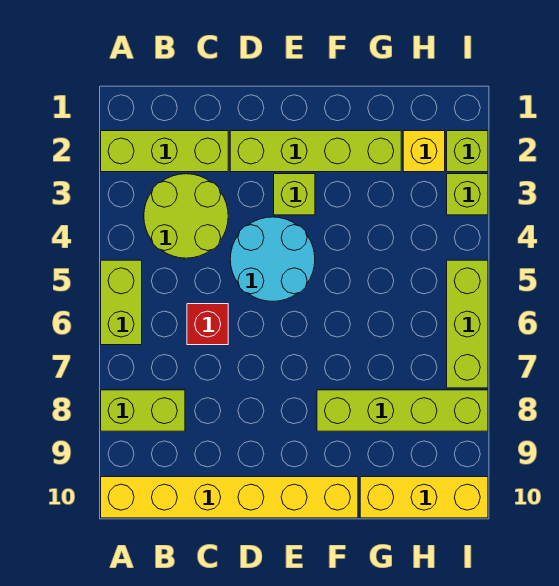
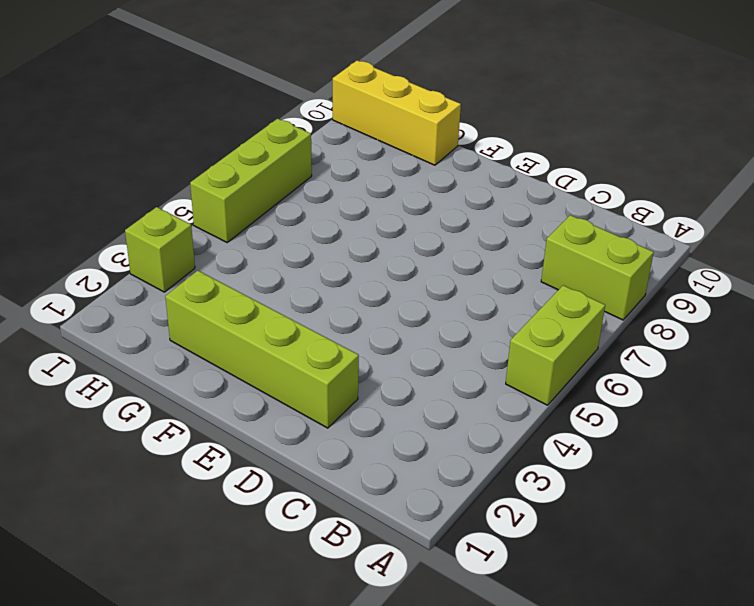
none -> lime brick A2:C2 level 1
none -> yellow brick A10:F10 level 1
none -> lime round brick B3:C4 level 1

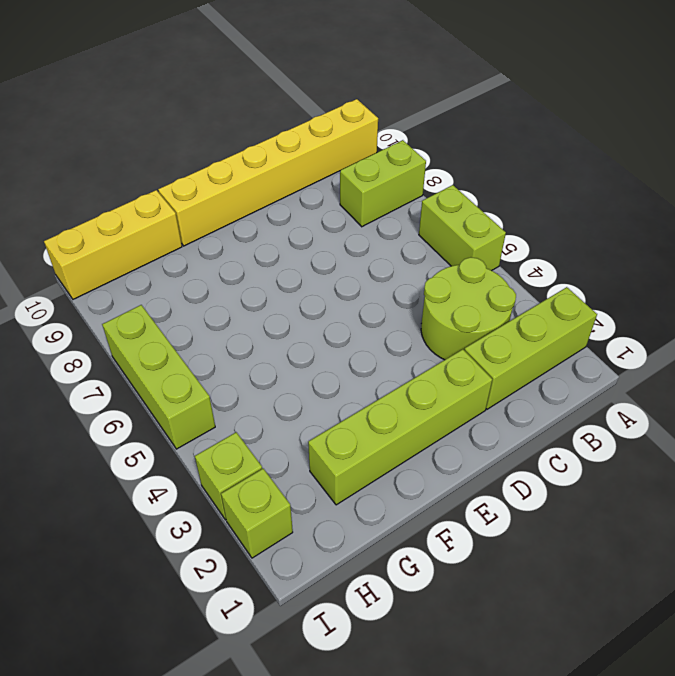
none -> red brick C6 level 1
none -> cyan round brick D4:E5 level 1
none -> lime brick E3 level 1

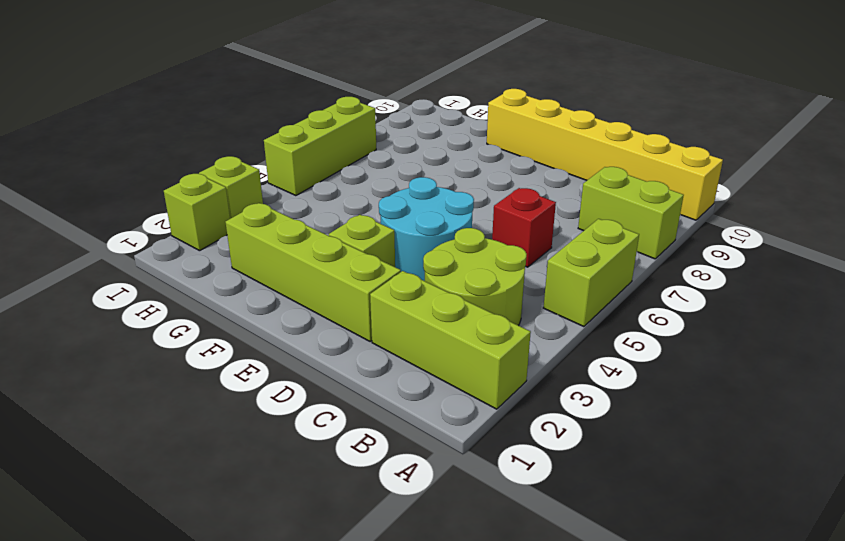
none -> lime brick F8:I8 level 1
none -> yellow brick G10:I10 level 1
none -> yellow brick H2 level 1

